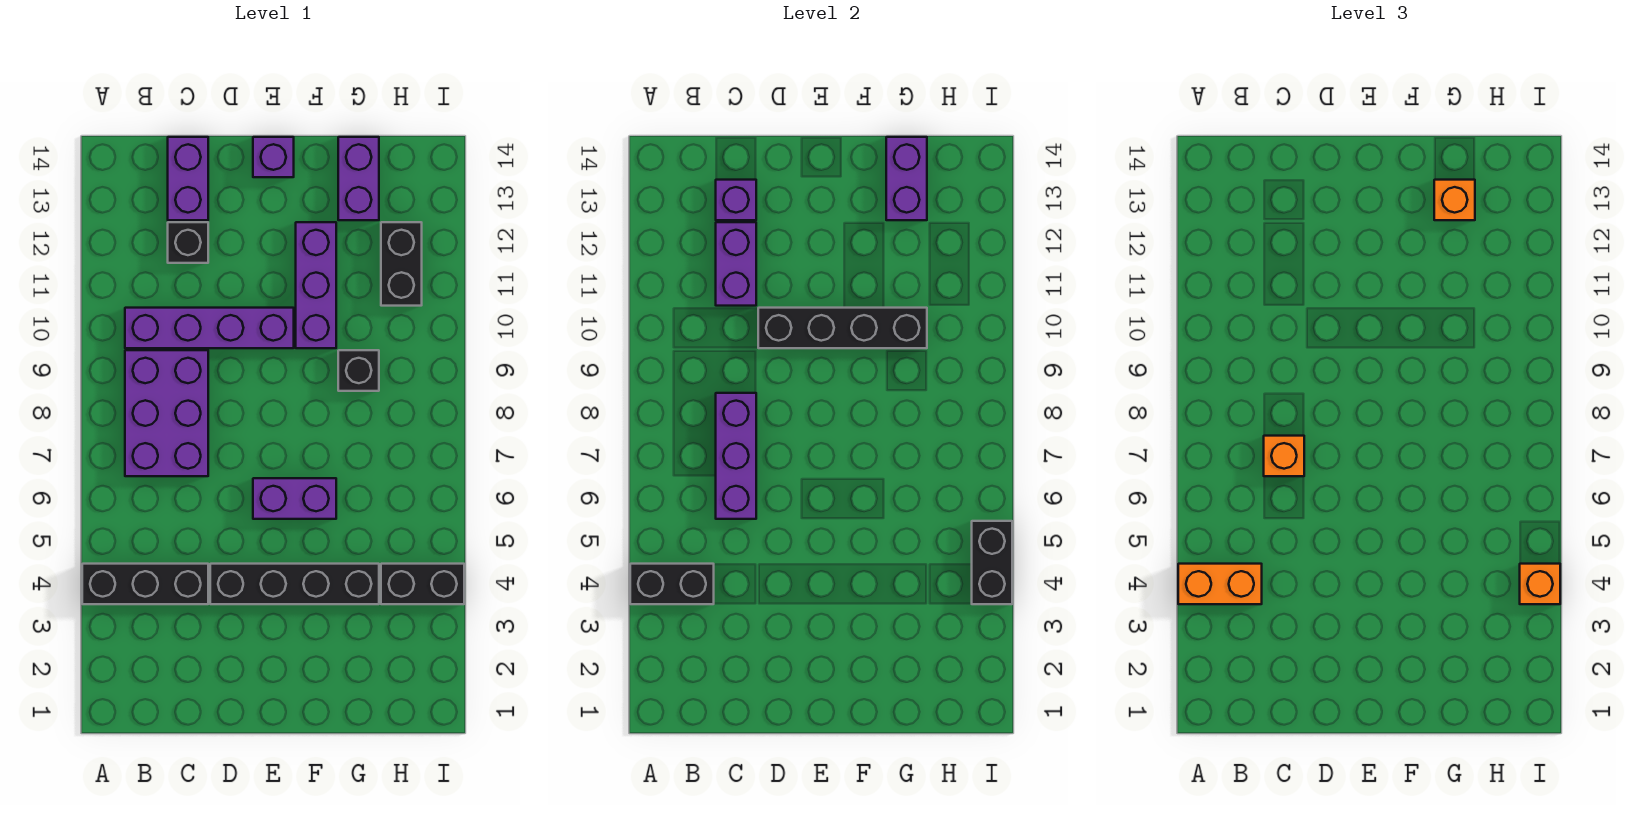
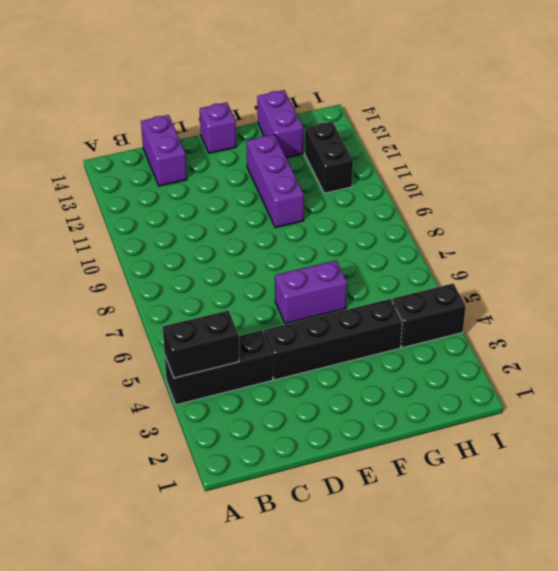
none -> purple brick B7:C9 level 1
none -> purple brick B10:E10 level 1
none -> black brick C12 level 1

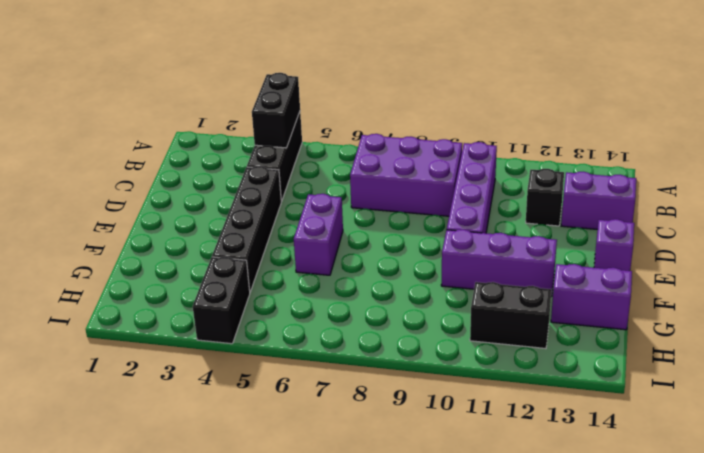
none -> black brick G9 level 1
none -> purple brick C6:C8 level 2
none -> purple brick C11:C12 level 2

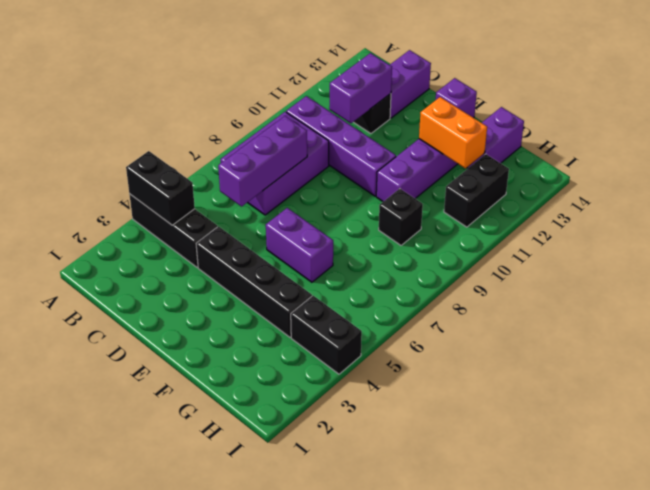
orange brick F12:G12 level 2 -> orange brick A4:B4 level 3
none -> purple brick C13 level 2
none -> black brick D10:G10 level 2
none -> purple brick G13:G14 level 2

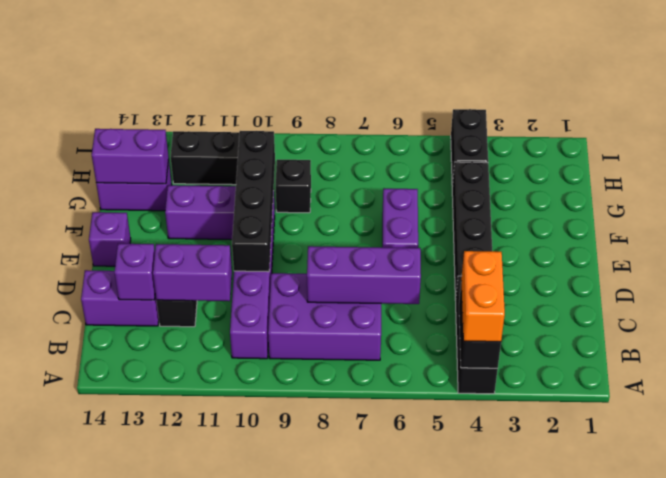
none -> black brick I4:I5 level 2
none -> orange brick C7 level 3
none -> orange brick G13 level 3

